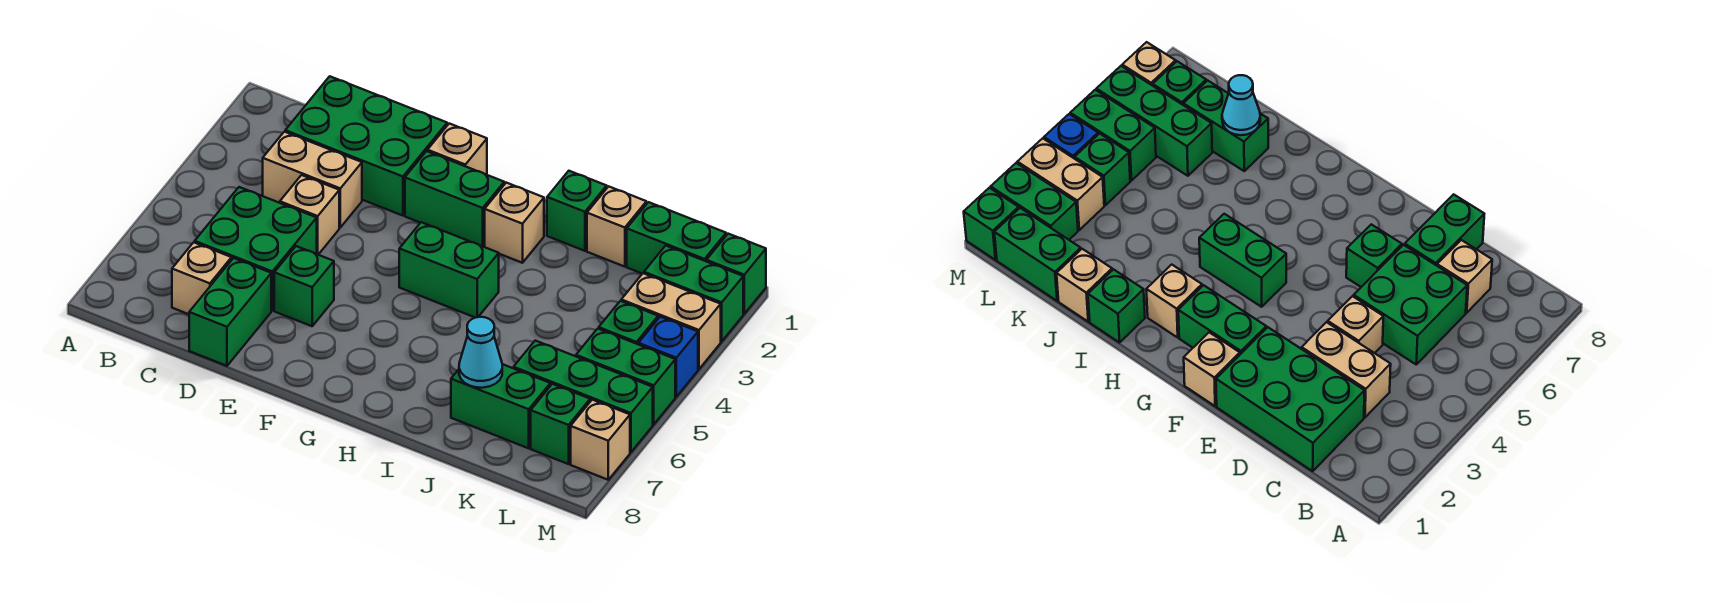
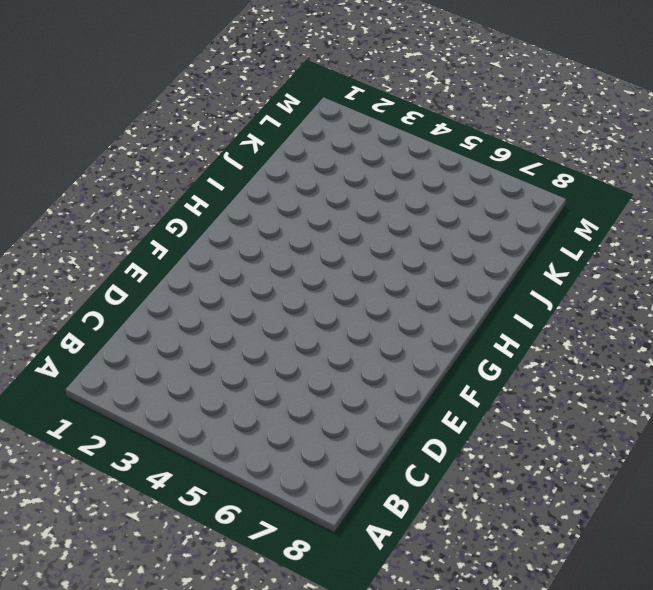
none -> green brick C1:E2 level 1
none -> tan brick C3:D3 level 1
none -> green brick C5:D6 level 1

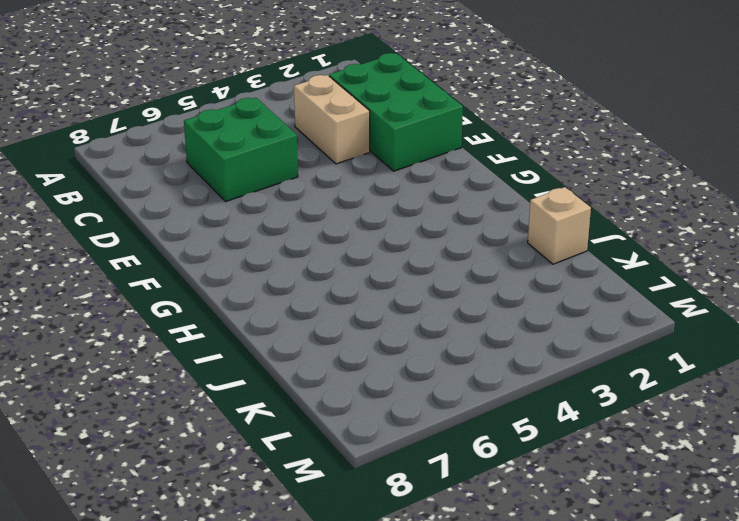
none -> tan brick C7 level 1
none -> tan brick D4 level 1
none -> green brick D7:D8 level 1

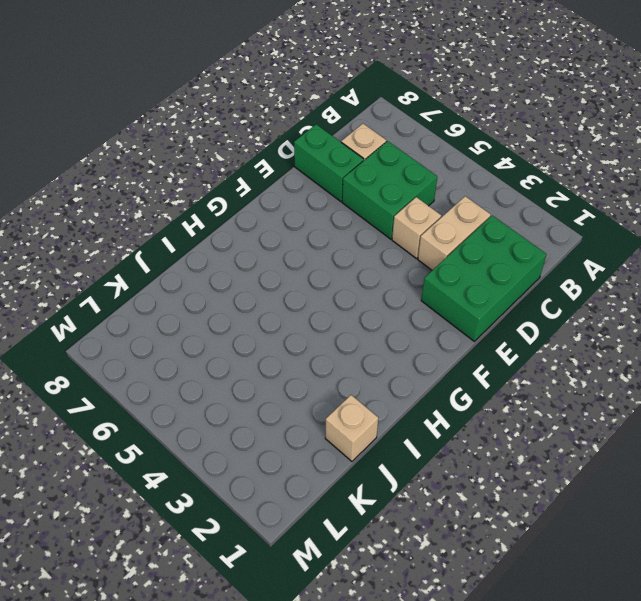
none -> green brick E6 level 1
none -> tan brick F1 level 1
none -> green brick F2:G2 level 1

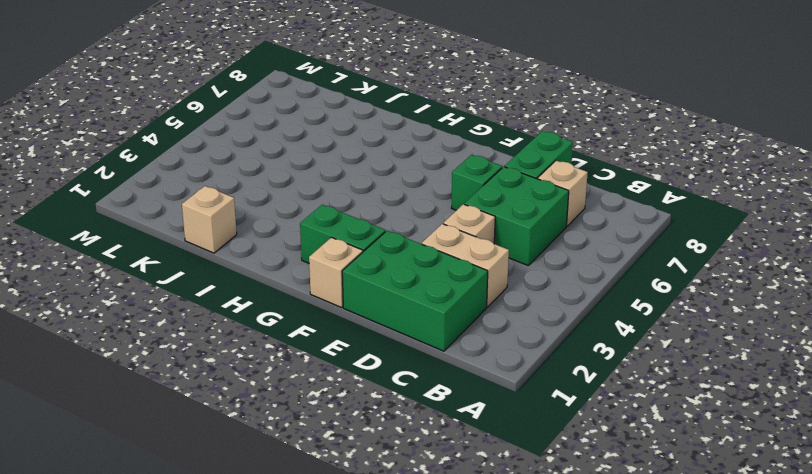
none -> green brick G4:H4 level 1
none -> tan brick H2 level 1
none -> green brick I1 level 1

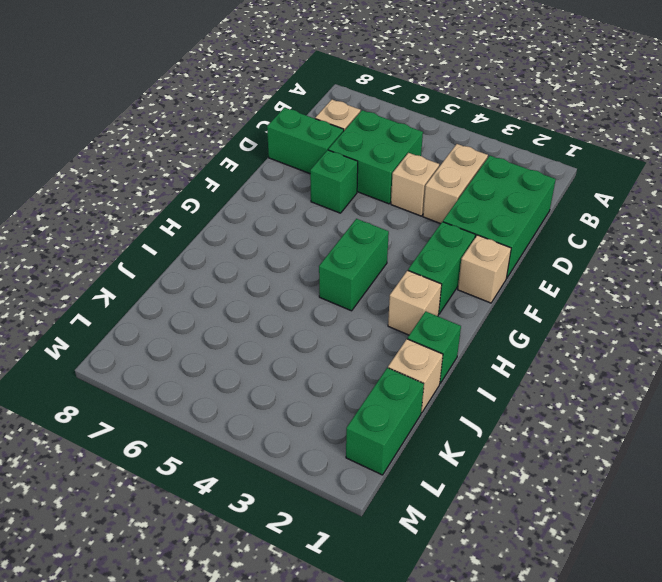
none -> green brick J7:K7 level 1
none -> green brick K6:M6 level 1
none -> green brick L2:M2 level 1

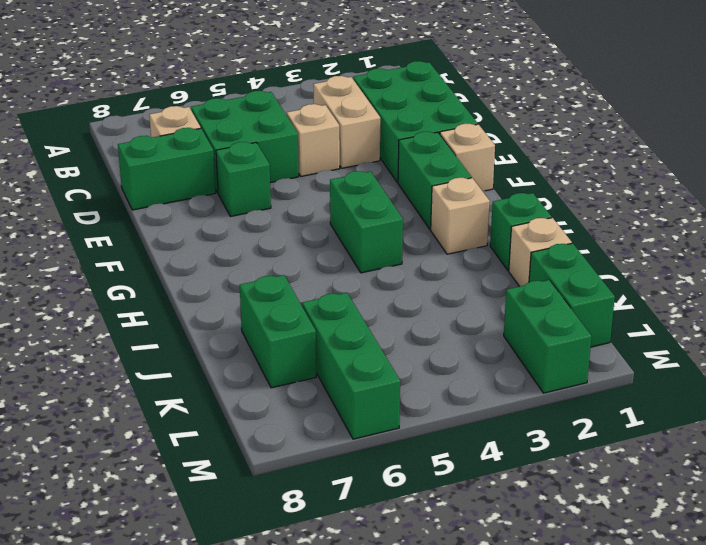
none -> tan brick L3:M3 level 1
none -> green brick L4 level 1
none -> green brick L5:M5 level 1

